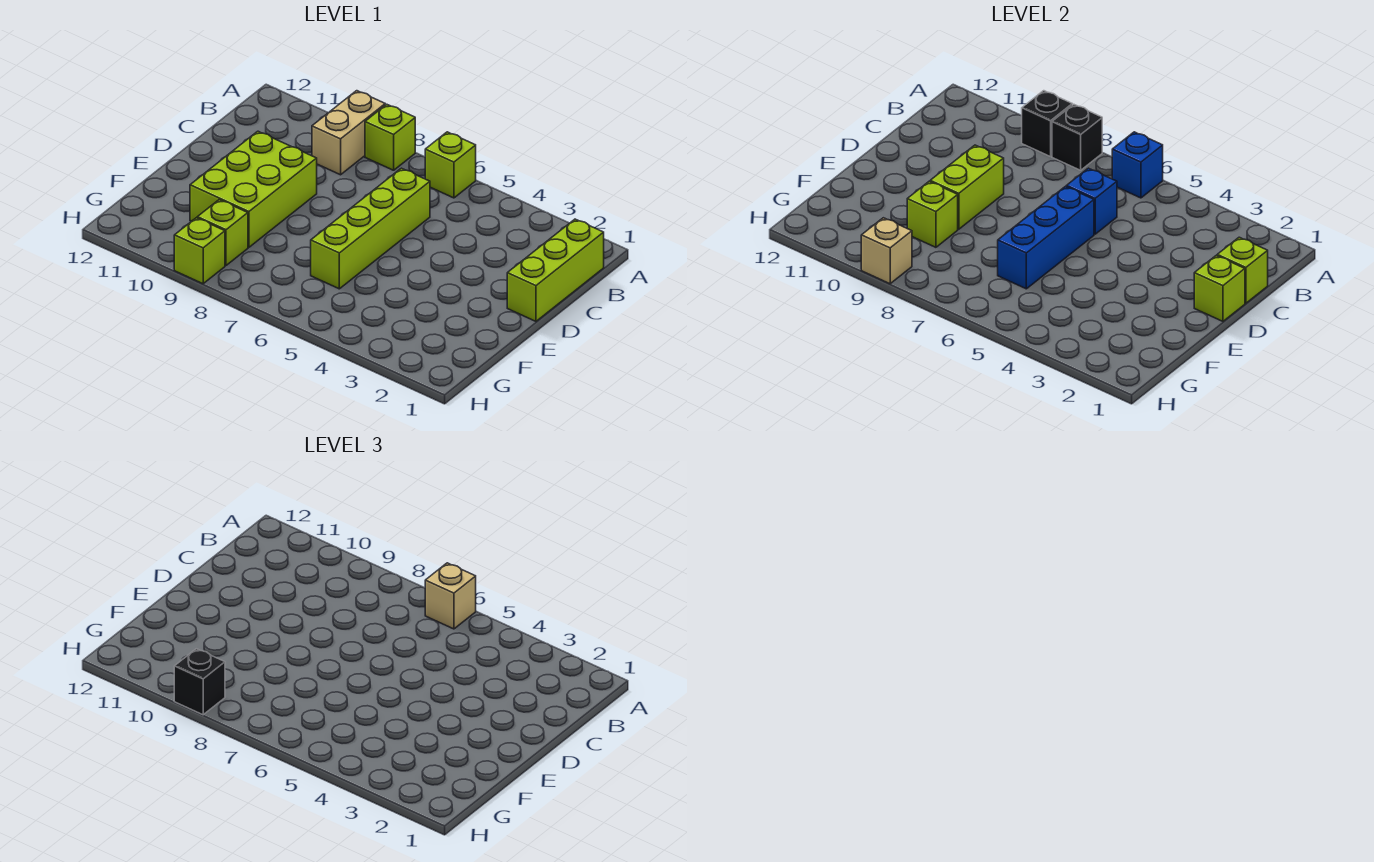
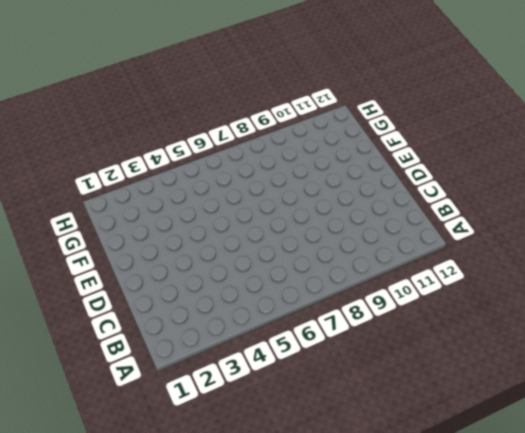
none -> lime brick A6 level 1
none -> lime brick A8 level 1
none -> tan brick A9:B9 level 1

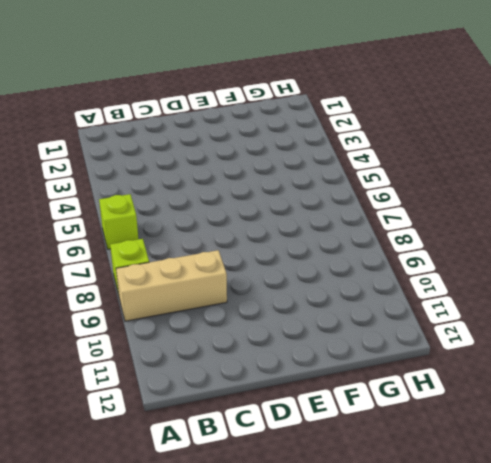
tan brick A9:C9 level 1 -> tan brick A9:B9 level 1
none -> lime brick B1:D1 level 1
none -> lime brick C6:F6 level 1
none -> lime brick D9:F10 level 1

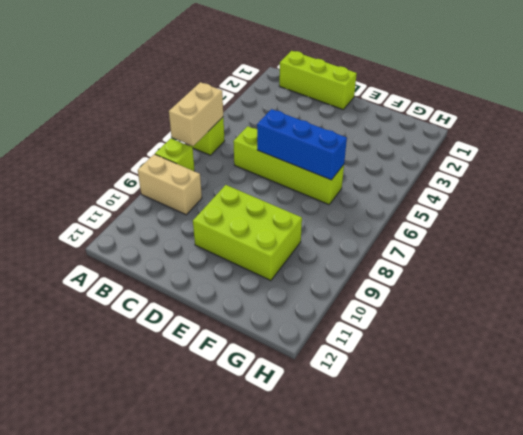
tan brick A6:A7 level 2 -> blue brick A6 level 2
none -> lime brick G9 level 1
none -> lime brick H9 level 1
none -> black brick A8 level 2

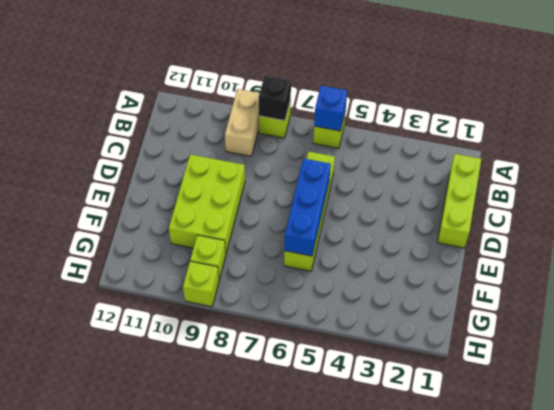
none -> black brick A9 level 2
none -> lime brick C1 level 2
none -> blue brick C6 level 2

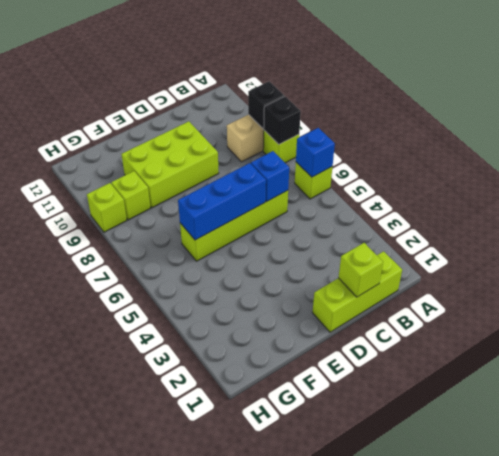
none -> lime brick D1 level 2
none -> lime brick D9:E9 level 2
none -> lime brick F9 level 2

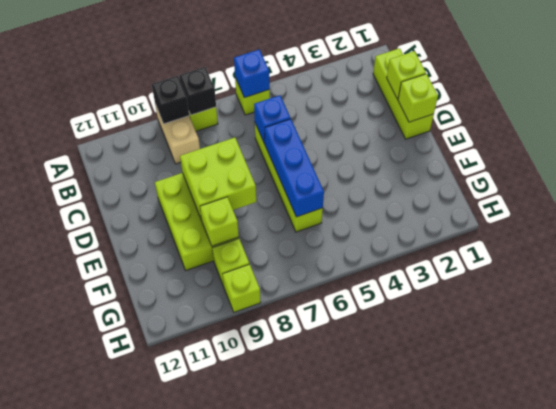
lime brick D8:E9 level 2 -> lime brick D9:E9 level 2
none -> tan brick H9 level 2
none -> tan brick A6 level 3
none -> black brick H9 level 3

